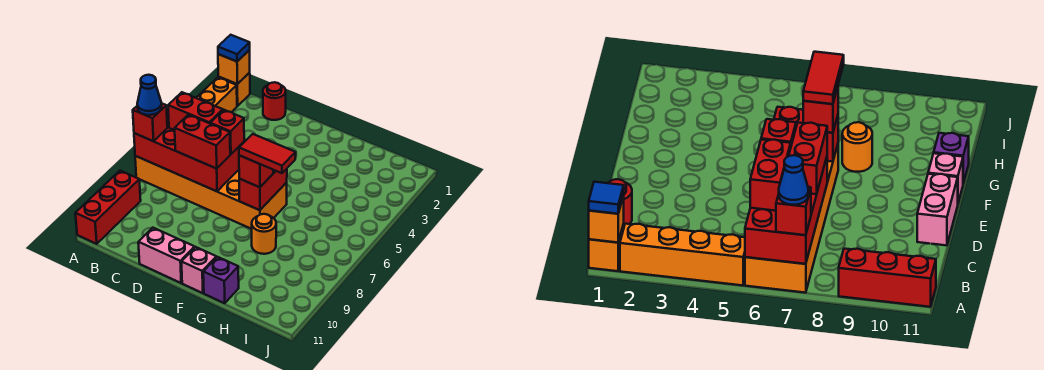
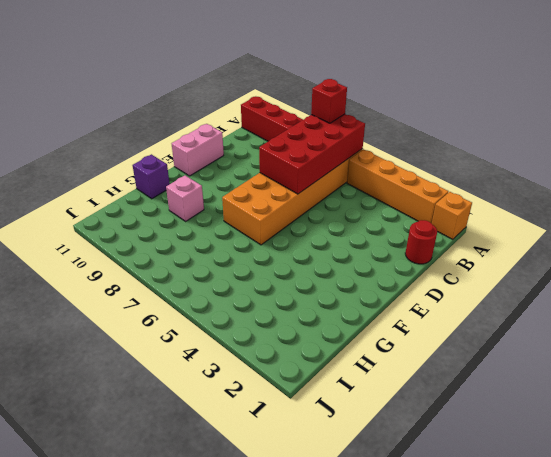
pink brick G9 level 1 -> pink brick F11 level 1
none -> orange round brick G8 level 1
none -> orange brick A1 level 2
none -> red brick F6:F7 level 2

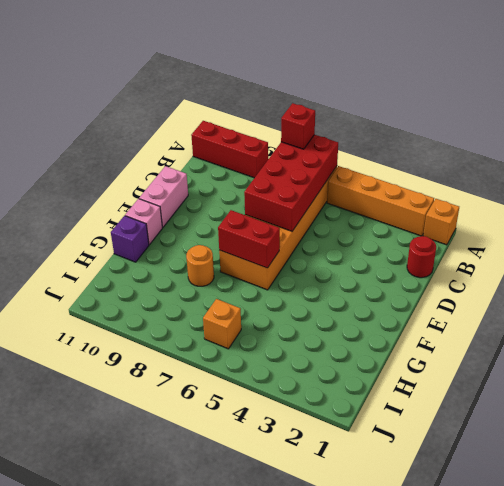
orange brick I6 level 1 -> orange brick A1 level 2
none -> blue tile A1 level 3
none -> red brick B6:C6 level 3
none -> red brick C7:D7 level 3

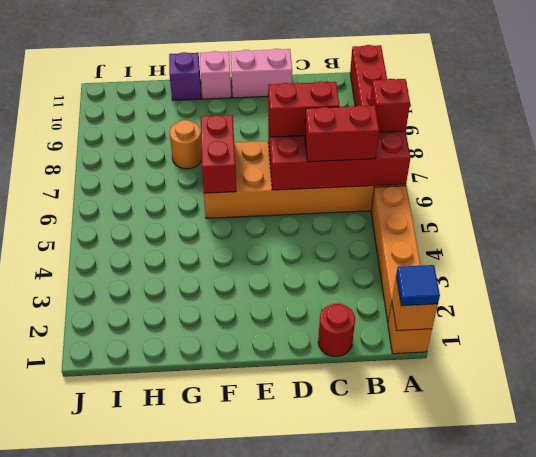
none -> red brick D6 level 3
none -> red brick F7 level 3
none -> blue cone A7 level 4

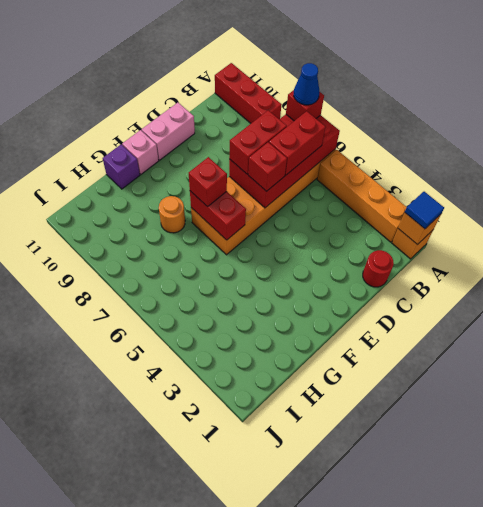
none -> red tile F7:G7 level 4

